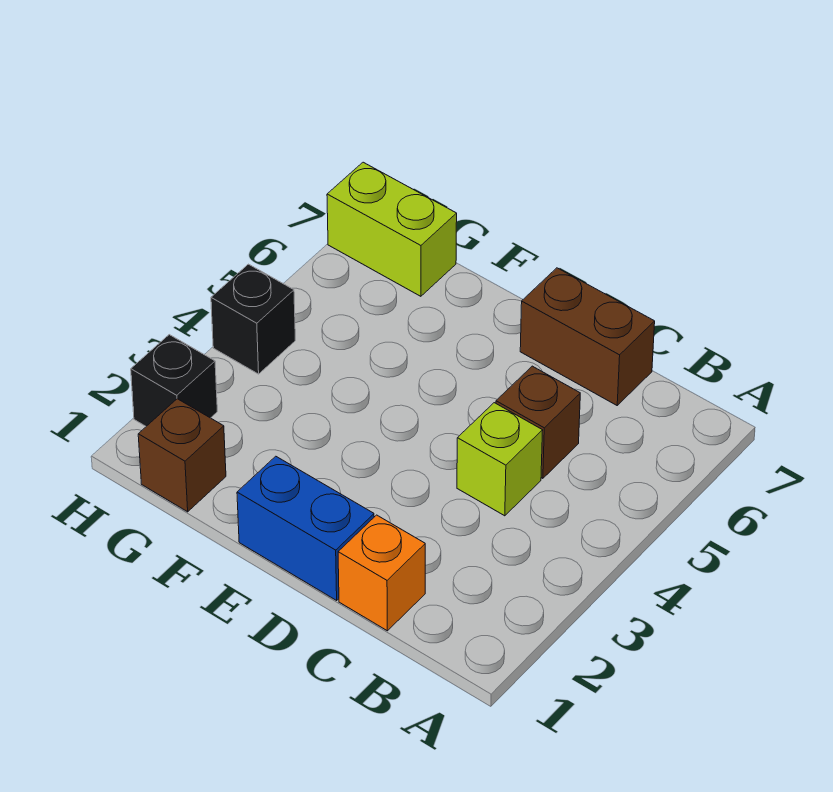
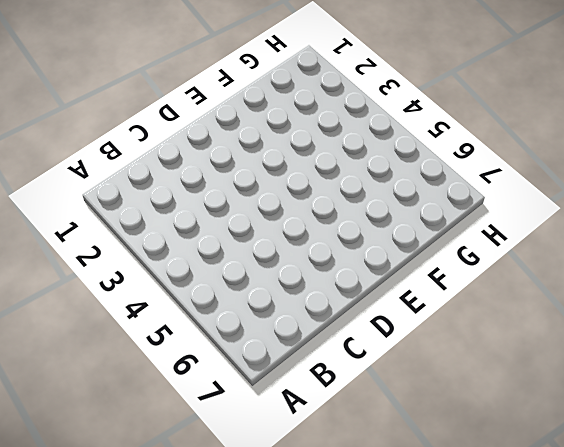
none -> orange brick C1 level 1
none -> lime brick C4 level 1

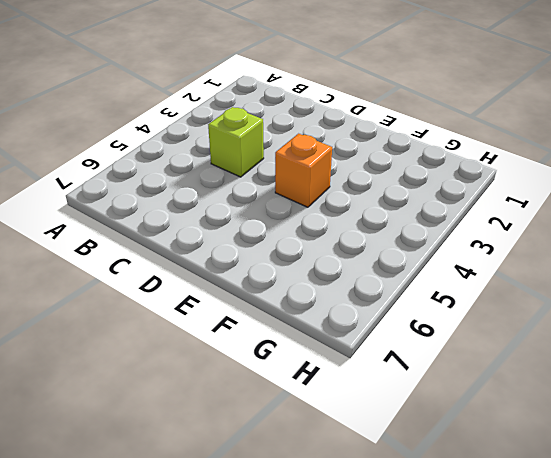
orange brick E4 level 1 -> orange brick C1 level 1
none -> brown brick C5 level 1
none -> brown brick C7:D7 level 1

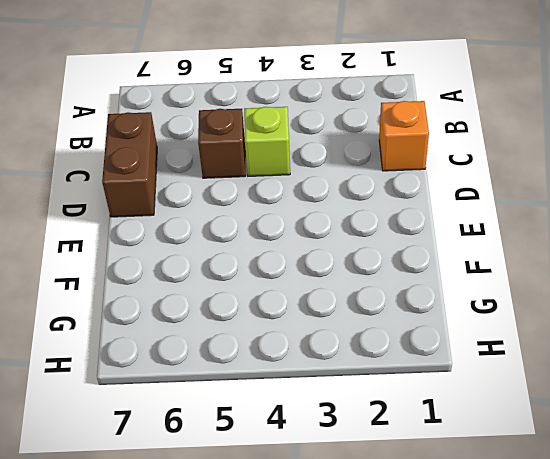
none -> blue brick D1:E1 level 1
none -> brown brick G1 level 1

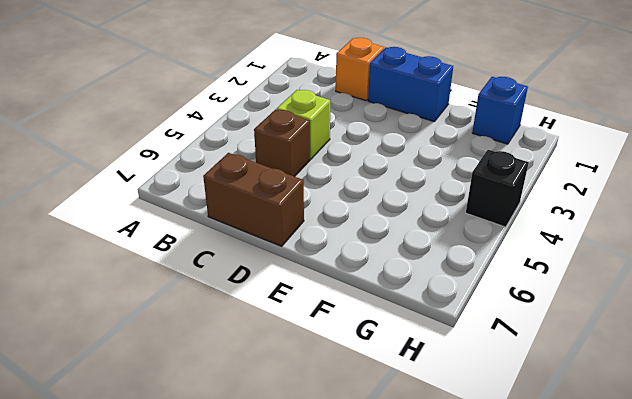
blue brick G1 level 1 -> brown brick G1 level 1
none -> lime brick G7:H7 level 1
none -> black brick H2 level 1

